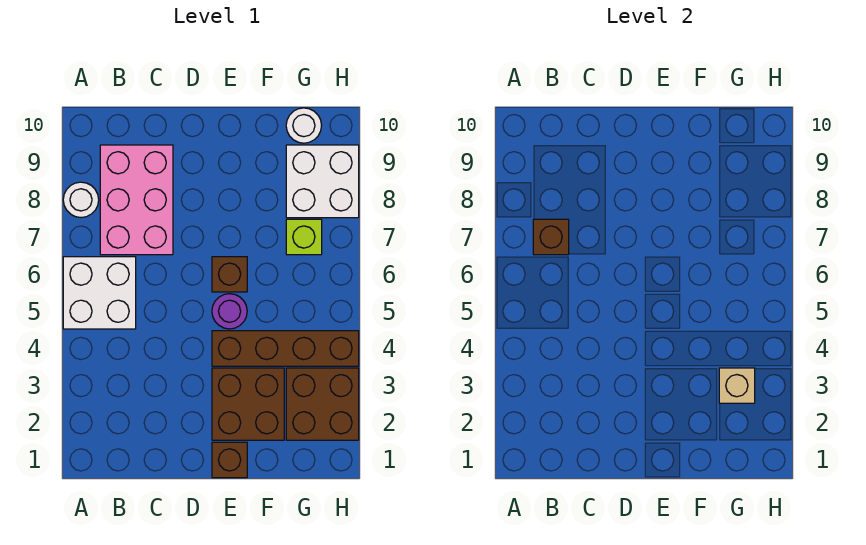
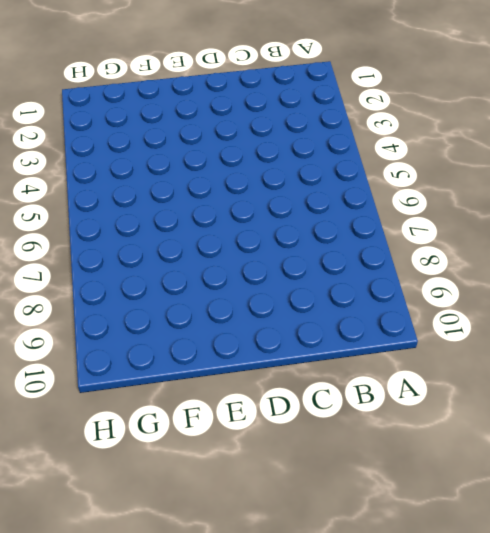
none -> white brick A5:B6 level 1
none -> white round brick A8 level 1
none -> pink brick B7:C9 level 1

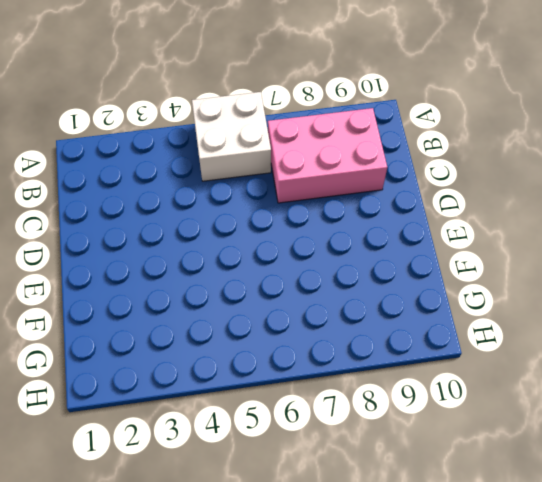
none -> white round brick A8 level 1
none -> brown brick E1 level 1
none -> brown brick E2:F3 level 1

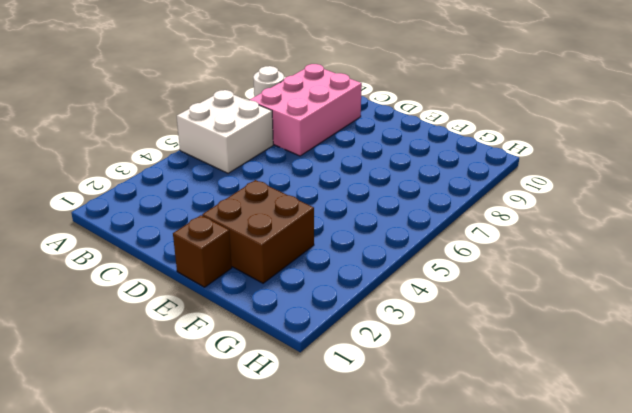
none -> brown brick E4:H4 level 1
none -> purple round brick E5 level 1
none -> brown brick E6 level 1

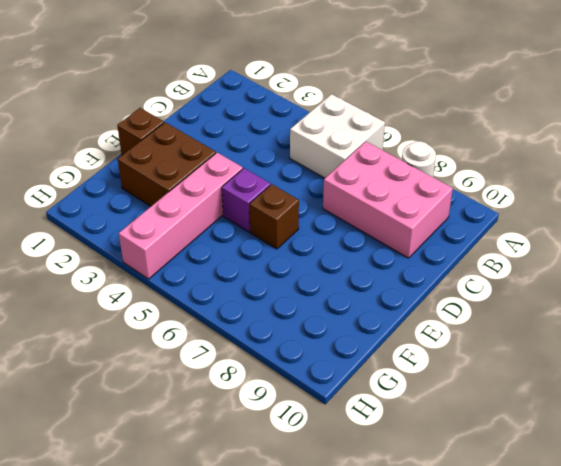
pink brick E4:H4 level 1 -> brown brick E4:H4 level 1
purple brick E5 level 1 -> purple round brick E5 level 1
none -> brown brick G2:H3 level 1
none -> lime brick G7 level 1
none -> white brick G8:H9 level 1

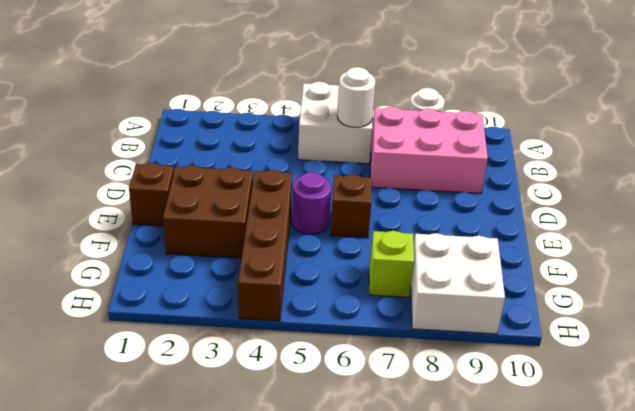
white round brick B6 level 2 -> white round brick G10 level 1
none -> brown brick G2:H3 level 1
none -> brown brick B7 level 2
none -> tan brick G3 level 2

